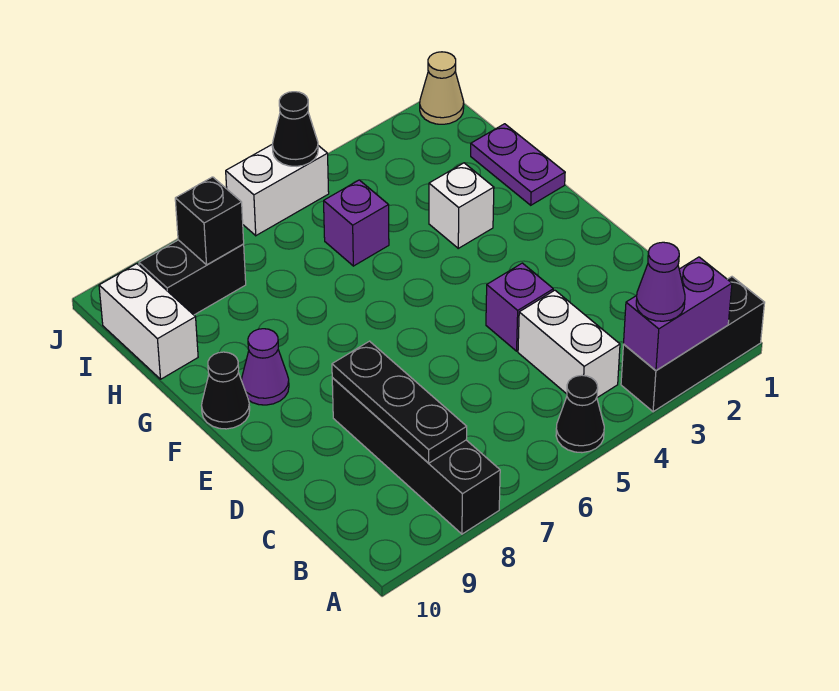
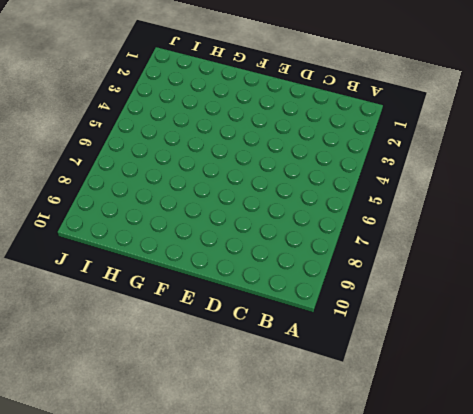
none -> black brick A1:A3 level 1
none -> black cone A5 level 1
none -> black brick A8:D8 level 1

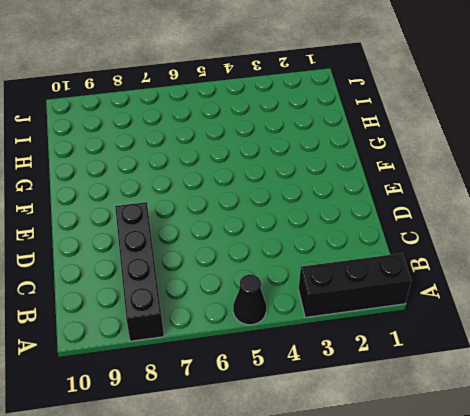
none -> white brick B4:C4 level 1
none -> purple brick D4 level 1
none -> purple cone F9 level 1

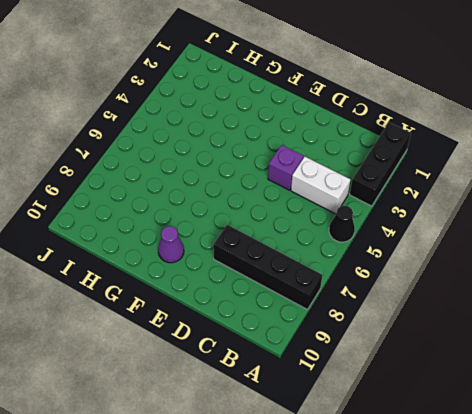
none -> black cone F10 level 1
none -> purple plate G1:H1 level 1
none -> white brick G3 level 1

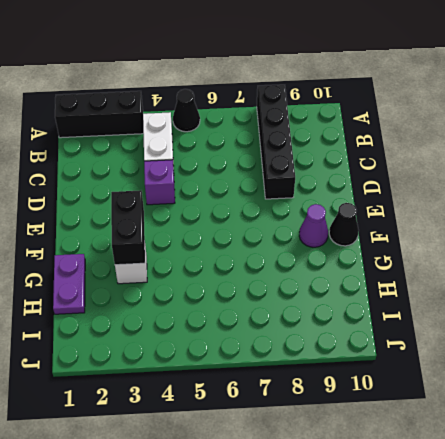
black brick F3:G3 level 2 -> black brick I8:I9 level 1
none -> purple brick H5 level 1
none -> white brick H10:I10 level 1
none -> tan cone J1 level 1

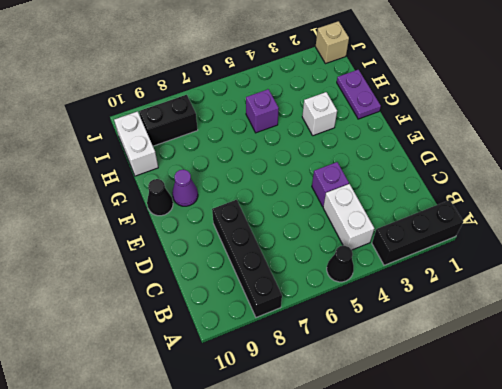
tan brick J1 level 1 -> tan cone J1 level 1
none -> white brick J5:J6 level 1
none -> purple brick A2:A3 level 2
none -> black plate B8:D8 level 2

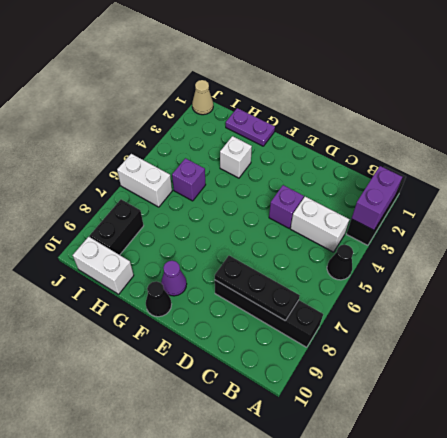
white brick I6:J6 level 1 -> white brick J5:J6 level 1
none -> black brick I8 level 2
none -> black cone J5 level 2
none -> purple cone A3 level 3

